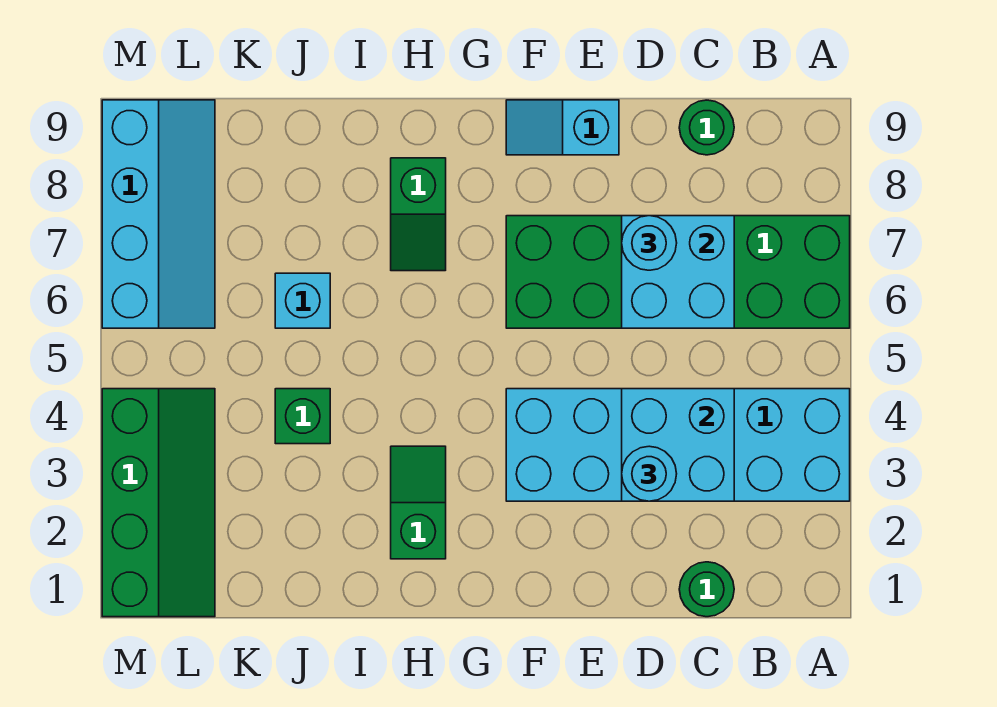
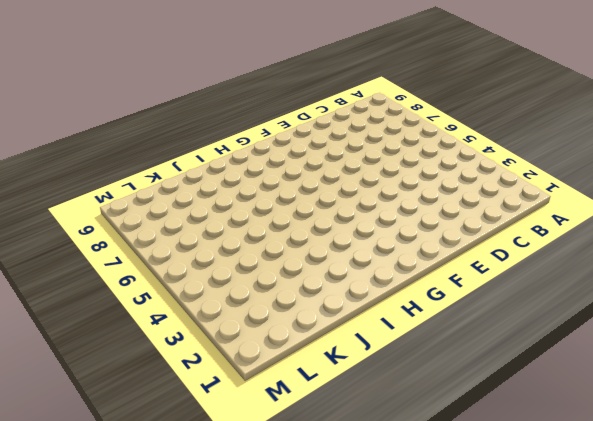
none -> cyan brick A3:F4 level 1
none -> green brick A6:F7 level 1
none -> green round brick C1 level 1

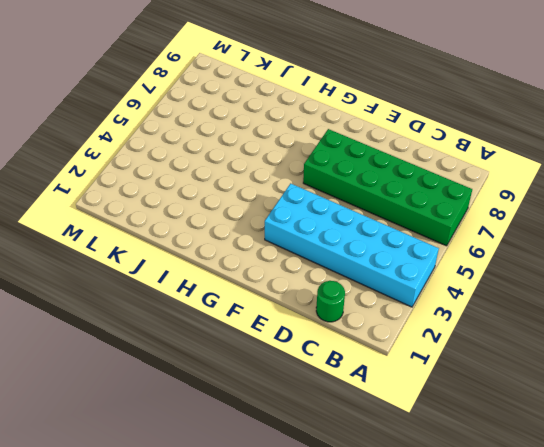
none -> green round brick C9 level 1
none -> cyan slope E9:F9 level 1 top E
none -> green slope H2:H3 level 1 top 2

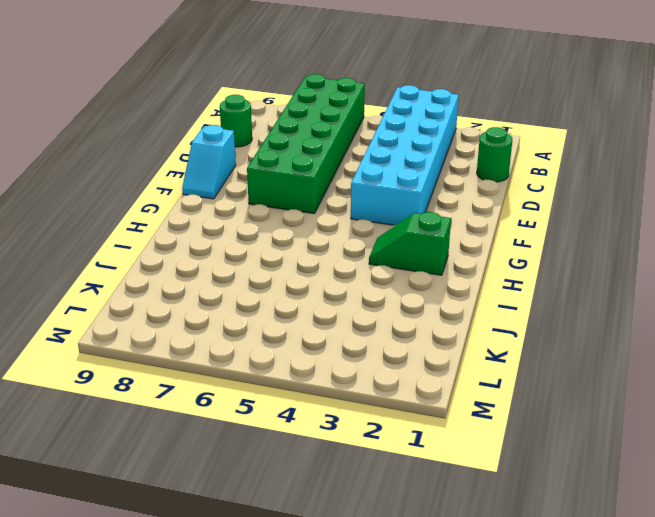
none -> green slope H7:H8 level 1 top 8
none -> green brick J4 level 1
none -> cyan brick J6 level 1

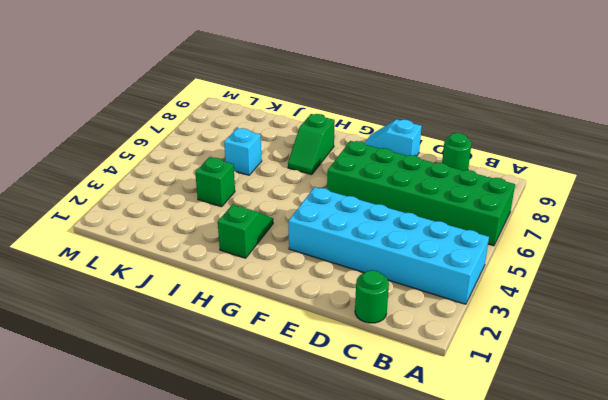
none -> green slope L1:M4 level 1 top M
none -> cyan slope L6:M9 level 1 top M
none -> cyan brick C3:D4 level 2

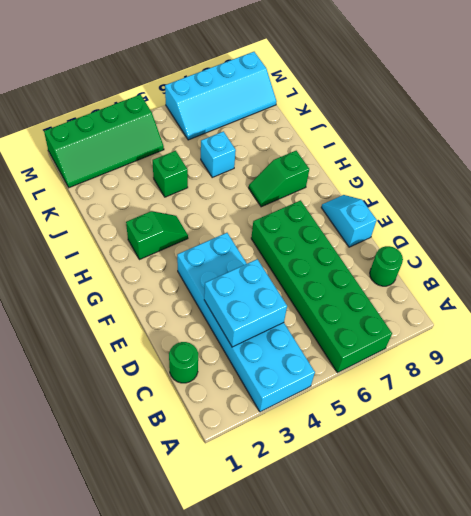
none -> cyan brick C6:D7 level 2
none -> cyan round brick D3 level 3
none -> cyan round brick D7 level 3

